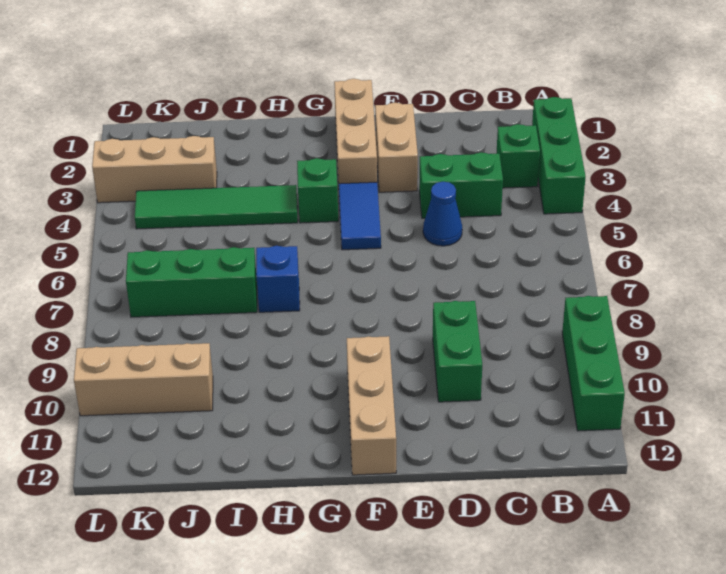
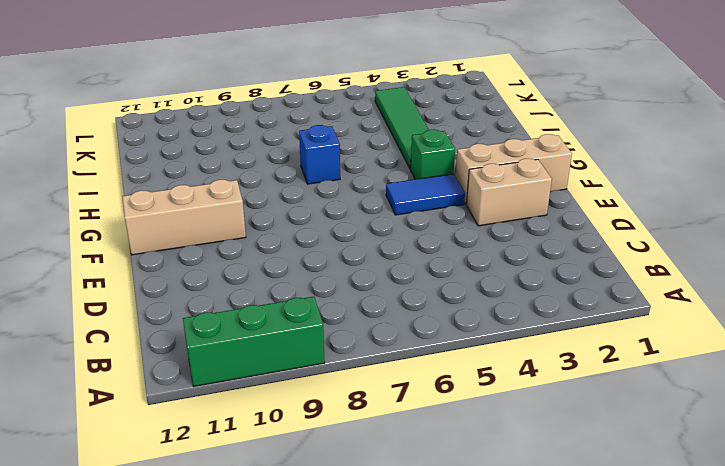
none -> green brick A2:A4 level 1
none -> green brick B3 level 1
none -> green brick C4:D4 level 1

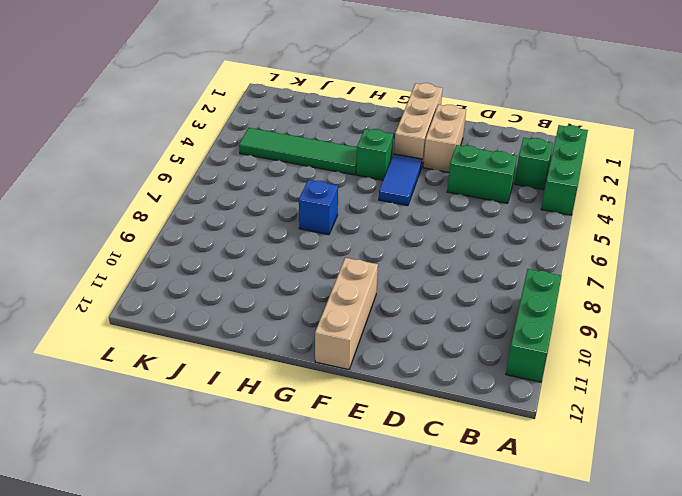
none -> blue cone D5 level 1
none -> green brick D9:D10 level 1
none -> green brick I7:K7 level 1

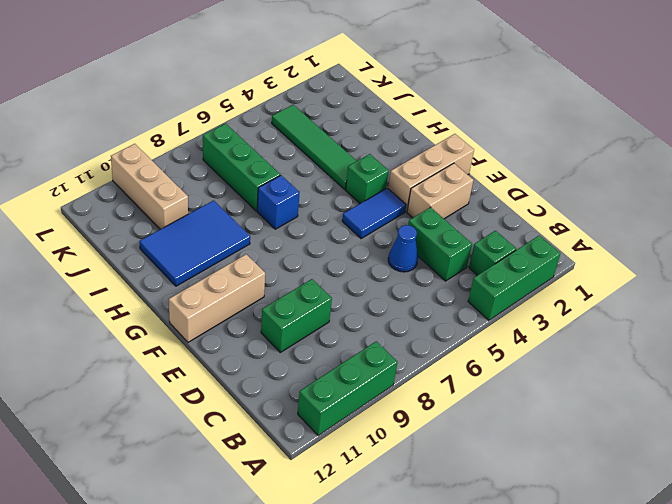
blue tile H9:I11 level 1 -> none
none -> tan brick J3:L3 level 1

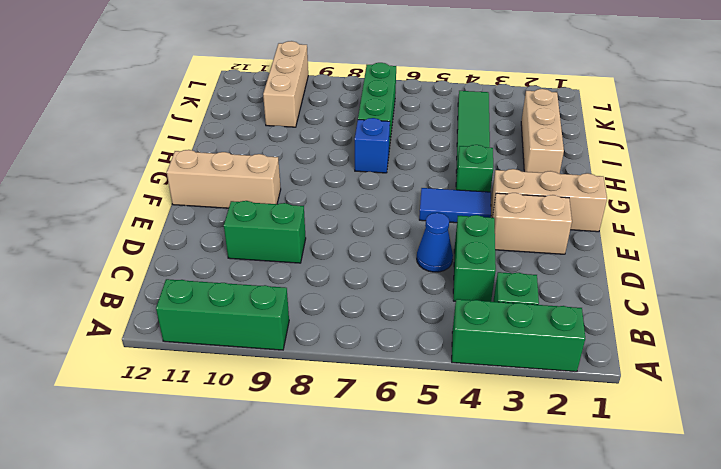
tan brick H2:J2 level 1 -> tan brick J3:L3 level 1

